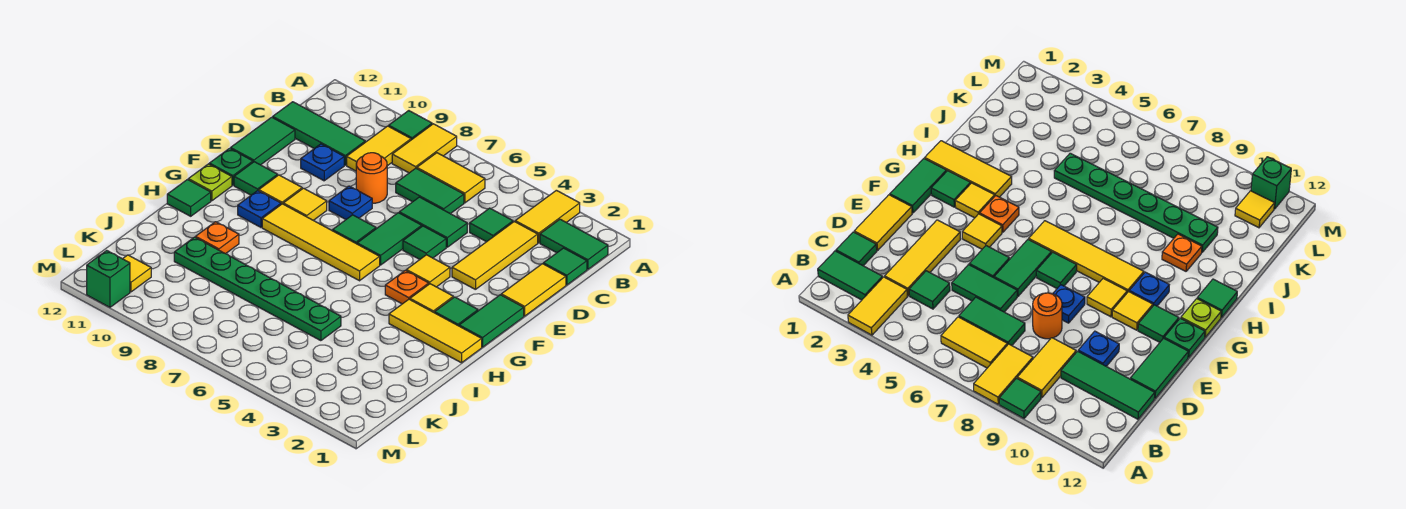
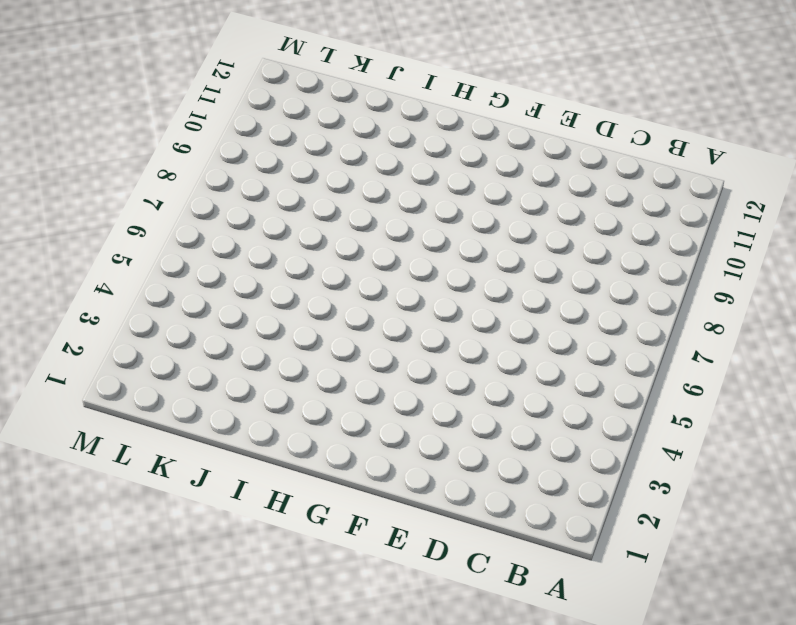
none -> yellow tile A3:B3 level 1
none -> yellow tile A8:B8 level 1
none -> green tile A9 level 1
none -> green tile B1:B2 level 1

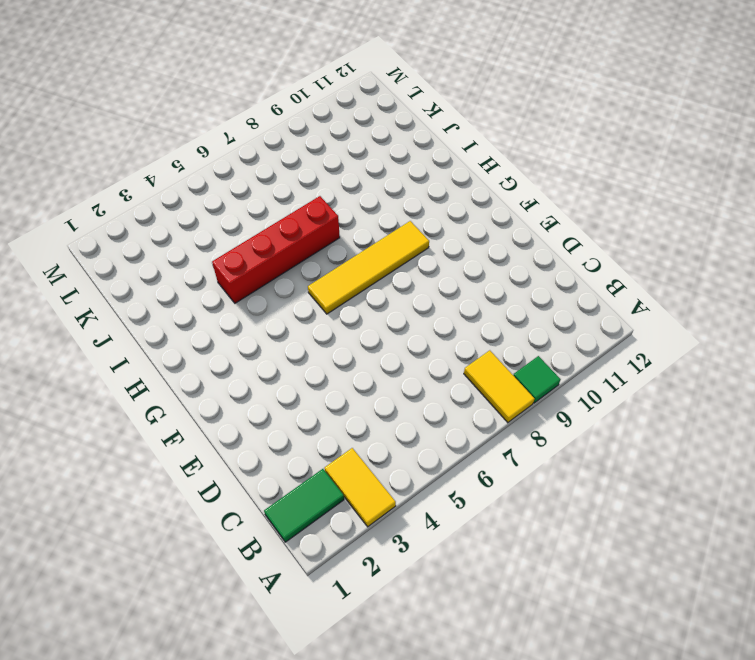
red brick I4:I7 level 1 -> none
none -> yellow tile B6:B7 level 1
none -> yellow tile B9:C9 level 1
none -> green tile C1 level 1
none -> yellow tile C3:E3 level 1

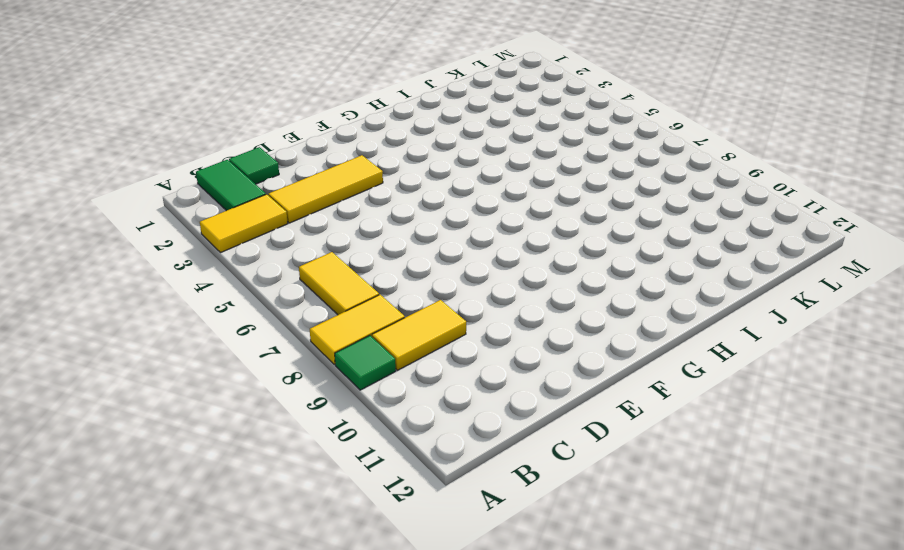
none -> green tile C4 level 1
none -> green tile C6:C7 level 1
none -> green tile C10:C12 level 1
none -> yellow tile D1:E1 level 1

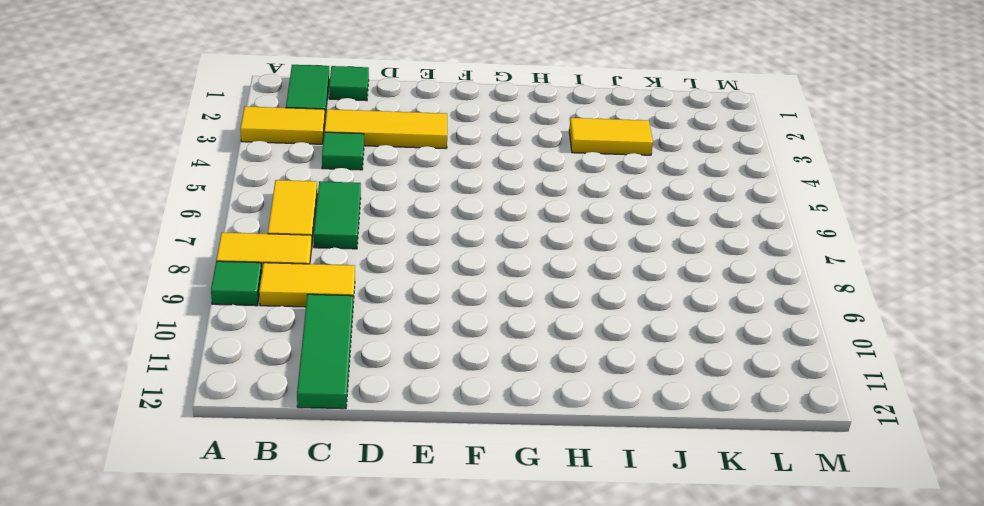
yellow tile I3:J3 level 1 -> yellow tile D1:E1 level 1
none -> green tile D5:D6 level 1
none -> orange round brick D8 level 1
none -> blue plate D10 level 1
none -> green tile D12:E12 level 1

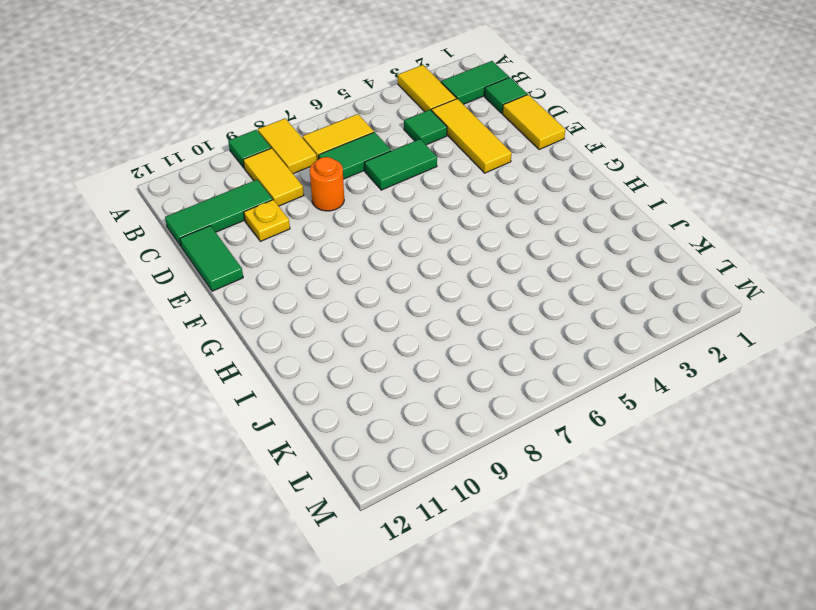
yellow plate D10 level 1 -> blue plate D10 level 1
none -> green tile E5 level 1
none -> green tile E6:F6 level 1
none -> blue plate E8 level 1
none -> green tile F1:G1 level 1

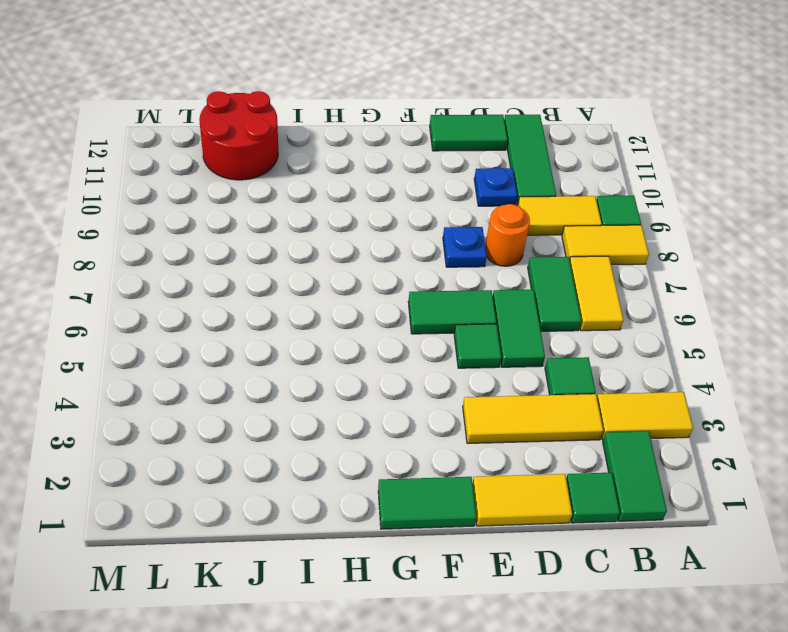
red round brick J11:K12 level 1 -> none
none -> yellow tile F4 level 1
none -> green tile F7 level 1
none -> yellow tile F9 level 1
none -> yellow tile F10 level 1

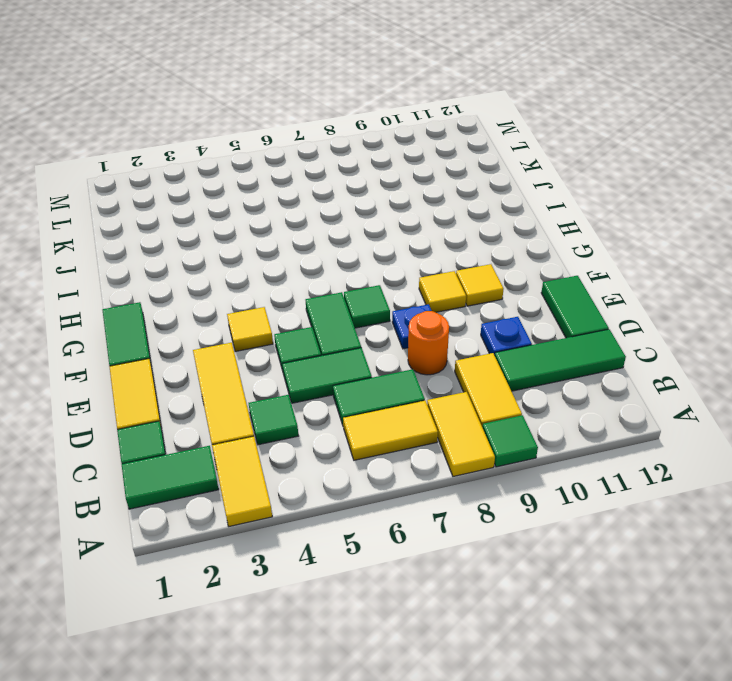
none -> green tile F11 level 1
none -> green plate F12 level 1
none -> green tile G2 level 1
none -> yellow tile G3 level 1

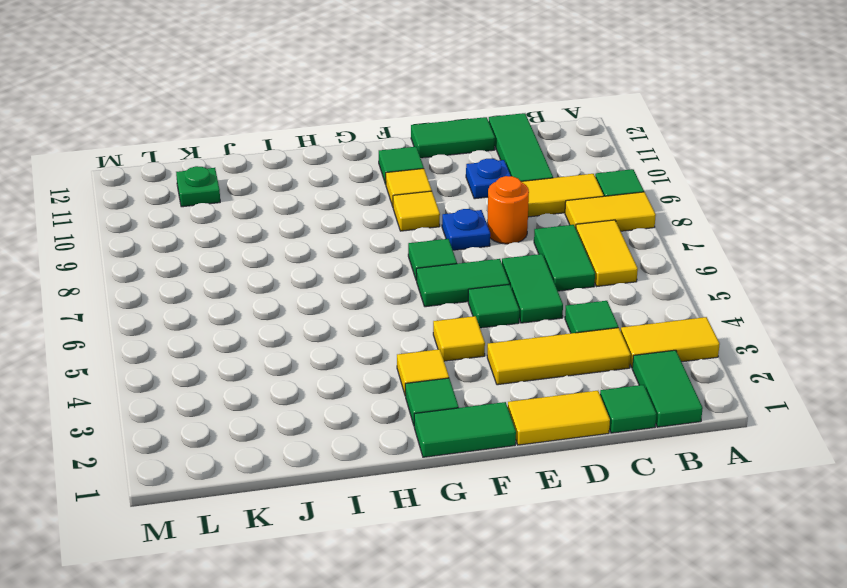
green plate K11 level 1 -> green plate F12 level 1
none -> orange plate G4 level 1
none -> yellow tile G6:G9 level 1
none -> blue plate G10 level 1
none -> lime plate G12 level 1

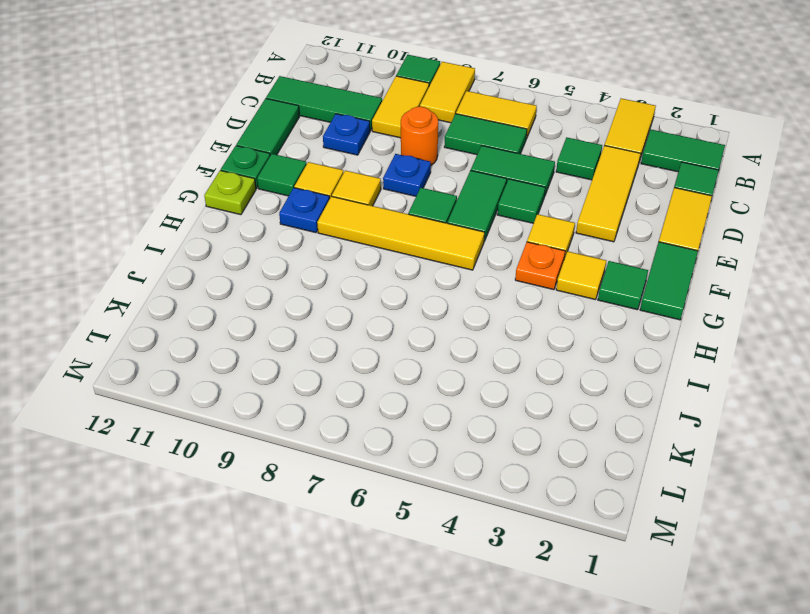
none -> yellow tile H1:H3 level 1
none -> green tile H12 level 1
none -> orange plate I10 level 1
none -> green plate J5:J10 level 1

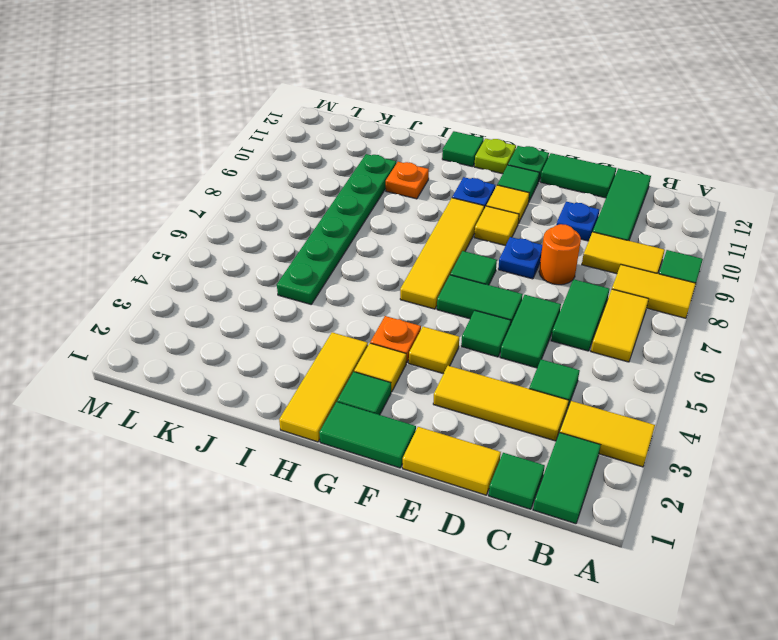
none -> yellow tile L11 level 1
none -> green brick M11 level 1

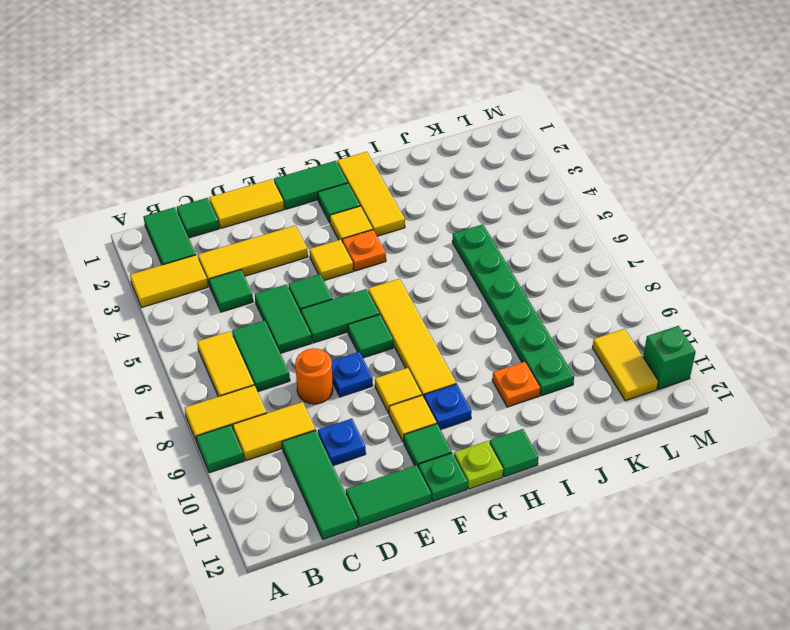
yellow tile L10:L11 level 1 -> yellow tile L11 level 1

